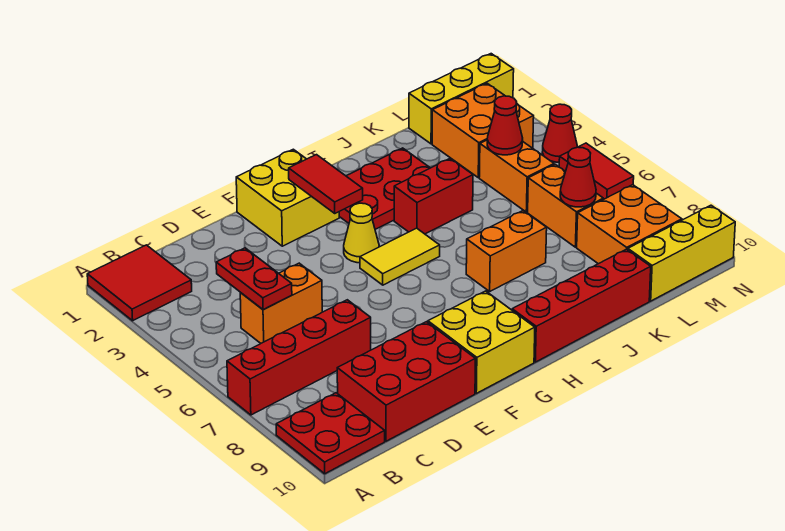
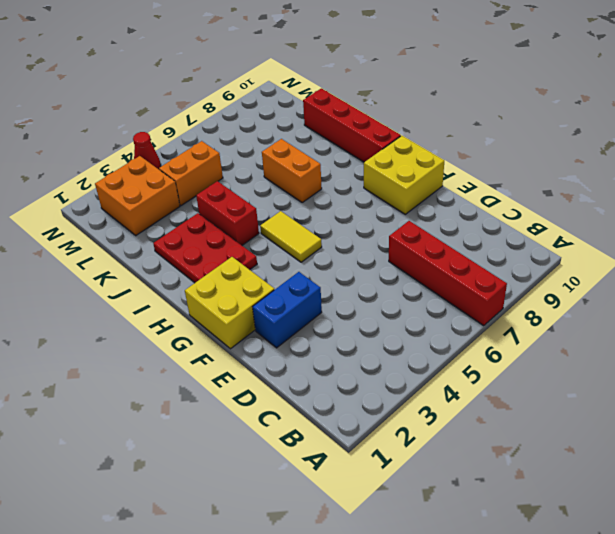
blue brick E2:E3 level 1 -> none
none -> red tile A1:B2 level 1
none -> red plate A9:B10 level 1
none -> orange brick C5:D5 level 1

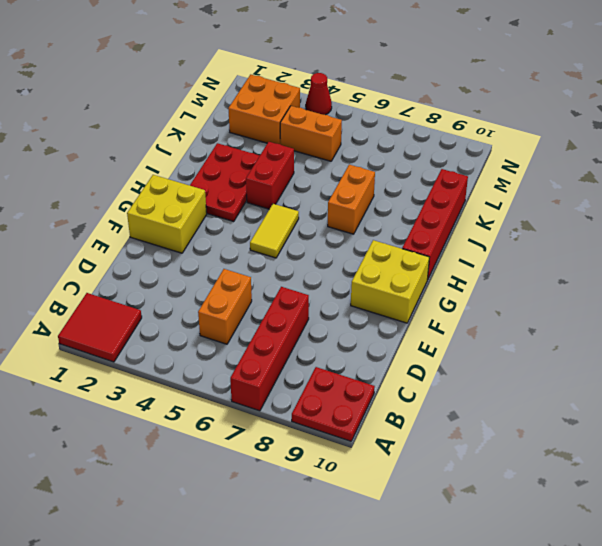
none -> red brick C9:E10 level 1
none -> yellow cone G4 level 1
none -> yellow brick L1:N1 level 1

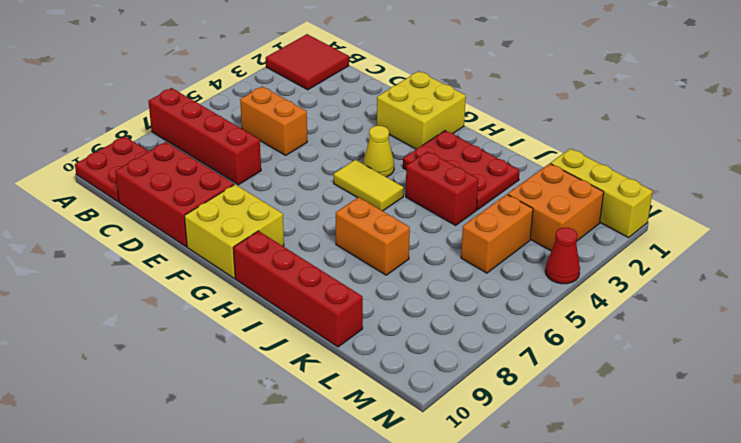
none -> orange brick L6:L7 level 1
none -> orange brick L8:M9 level 1
none -> yellow brick L10:N10 level 1

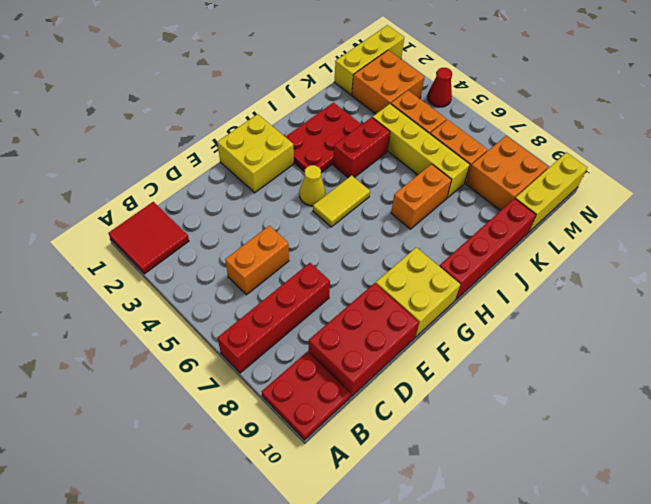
yellow brick K4:K7 level 1 -> none
none -> red tile N5:N6 level 1
none -> red plate C4:C5 level 2
none -> red tile G2:G3 level 2

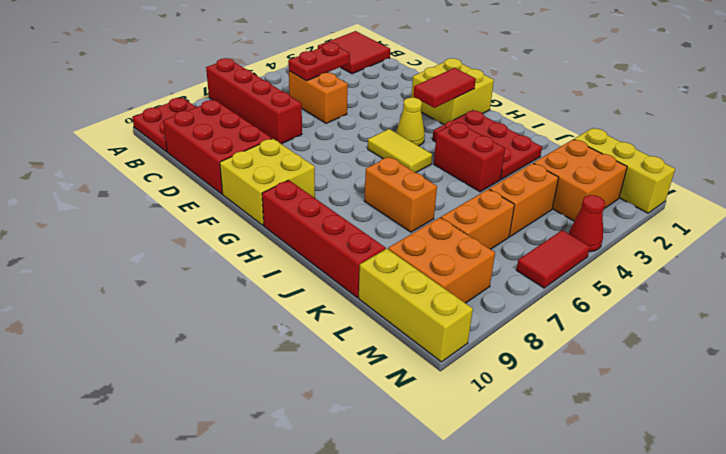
none -> red cone L4 level 2
none -> red cone L7 level 2

